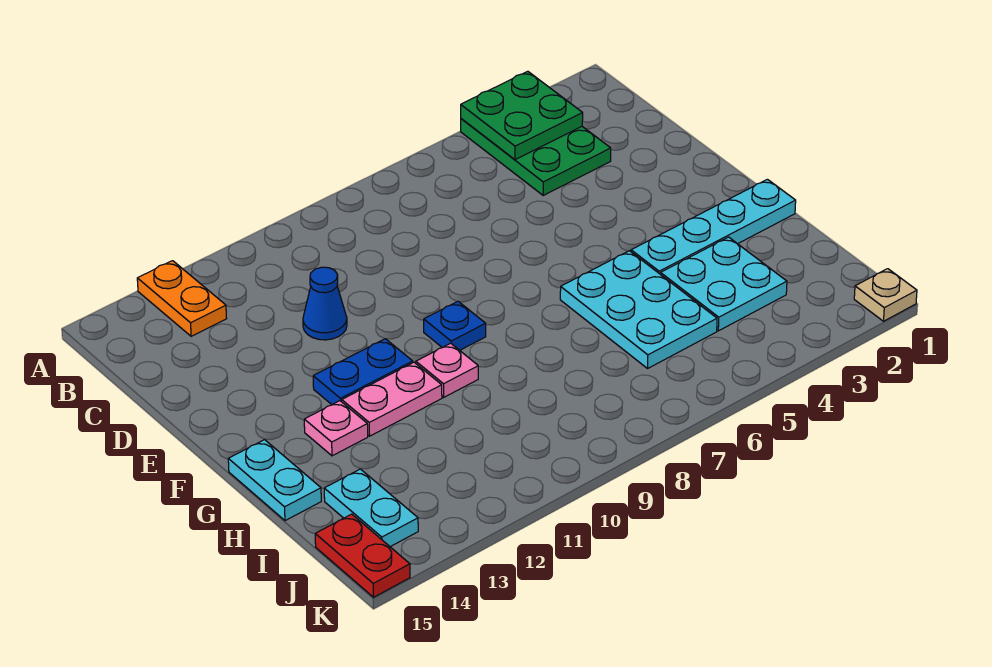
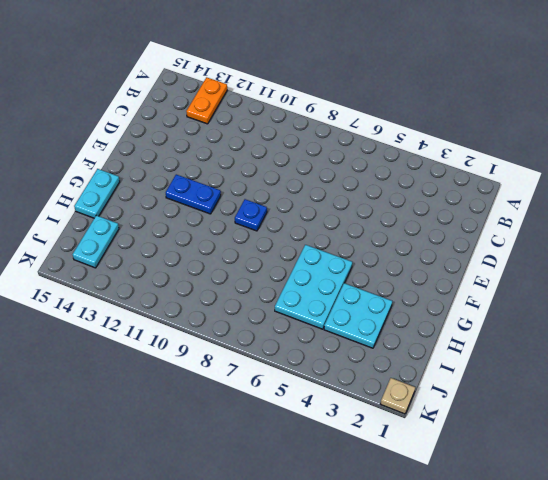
none -> green plate A3:C4 level 1
none -> blue cone D11 level 1
none -> cyan plate G1:G4 level 1

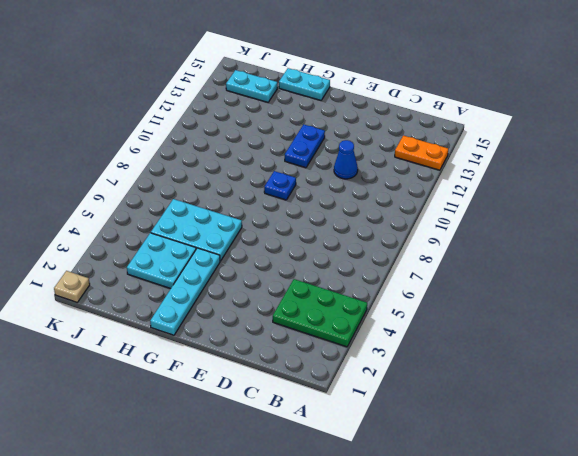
none -> pink plate G10 level 1
none -> pink plate G11:G12 level 1
none -> pink plate G13 level 1

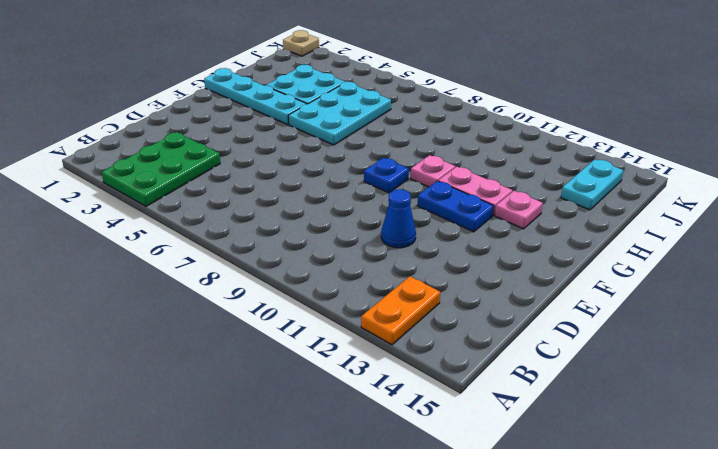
none -> cyan plate G15:H15 level 1
none -> red plate J15:K15 level 1
none -> green plate A3:B4 level 2

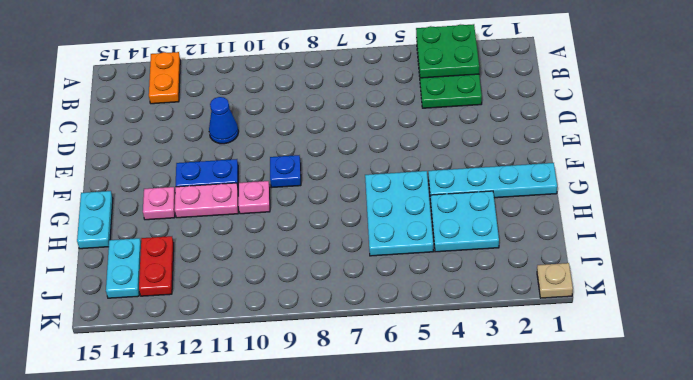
red plate I13:J13 level 1 -> red plate J15:K15 level 1

